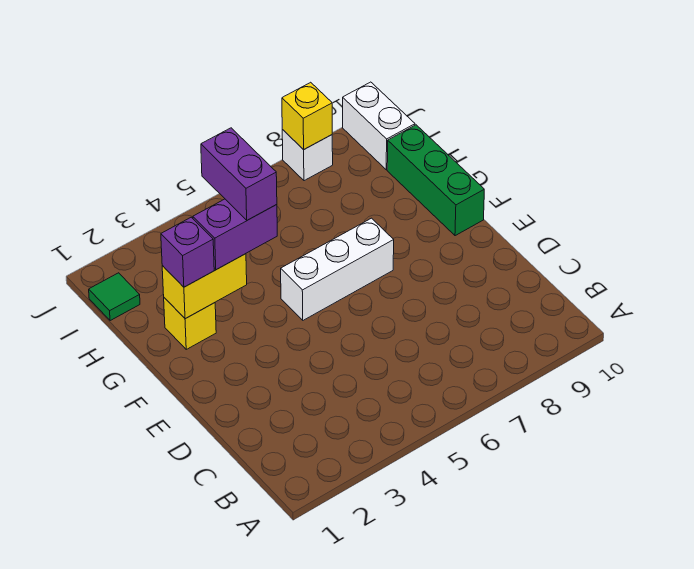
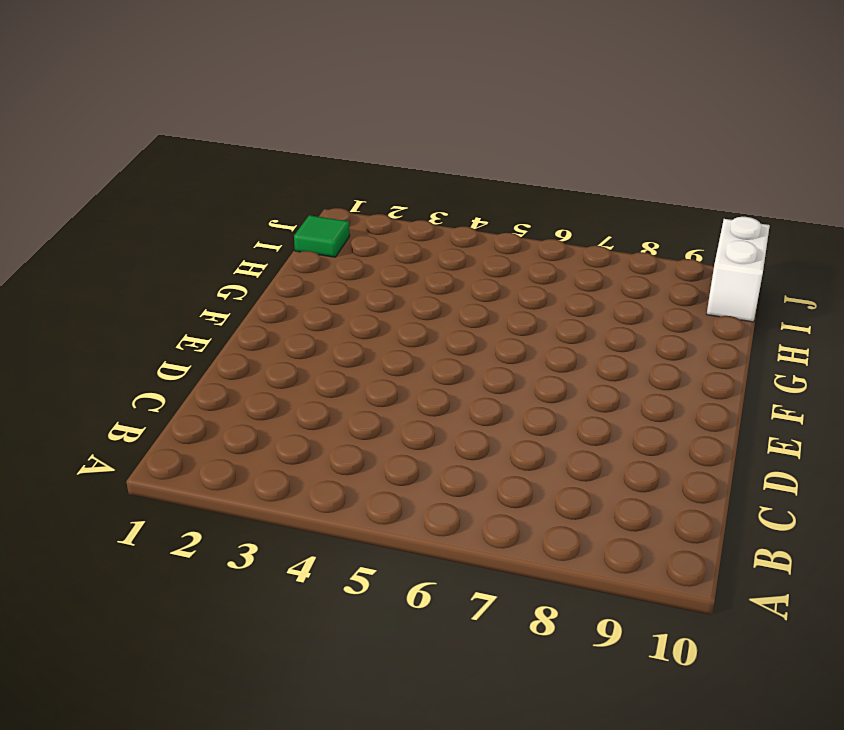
none -> white brick F5:F7 level 1
none -> green brick F10:H10 level 1

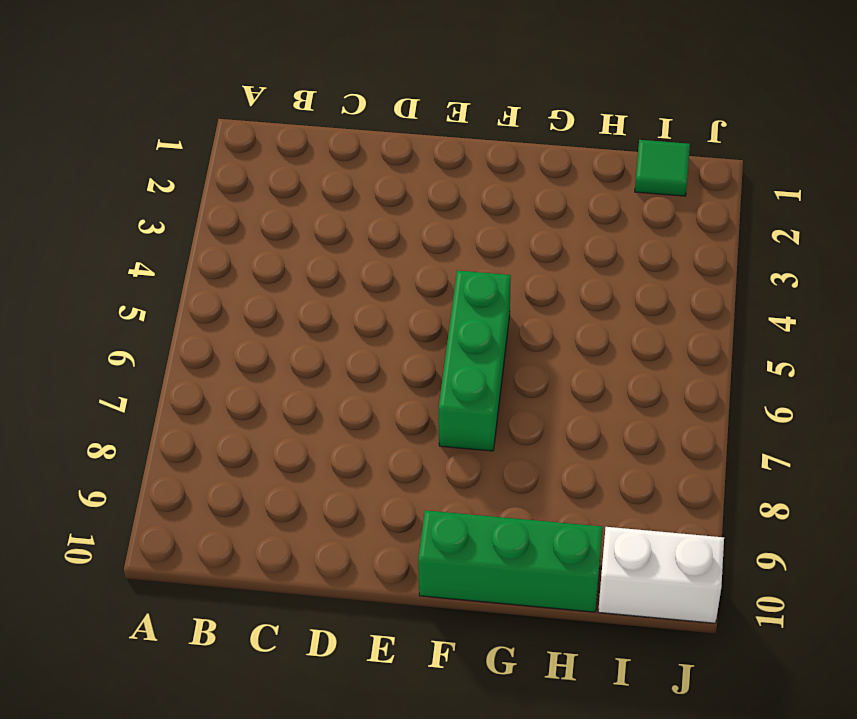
green brick F5:F7 level 1 -> white brick F5:F7 level 1
none -> yellow brick G2 level 1
none -> white brick J8 level 1

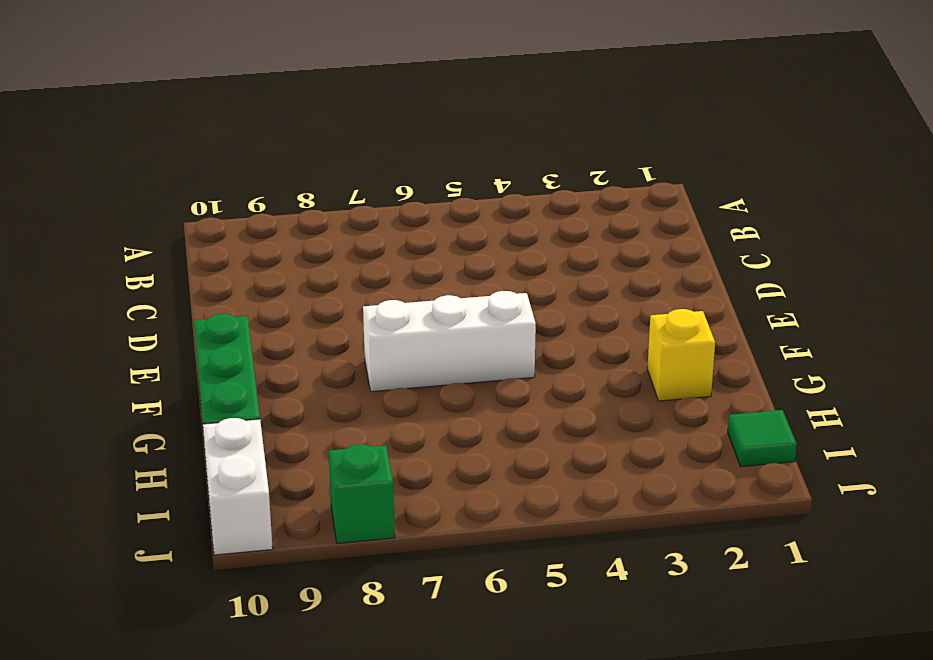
green brick J8 level 1 -> white brick J8 level 1
none -> yellow brick G2:G3 level 2
none -> yellow brick J8 level 2

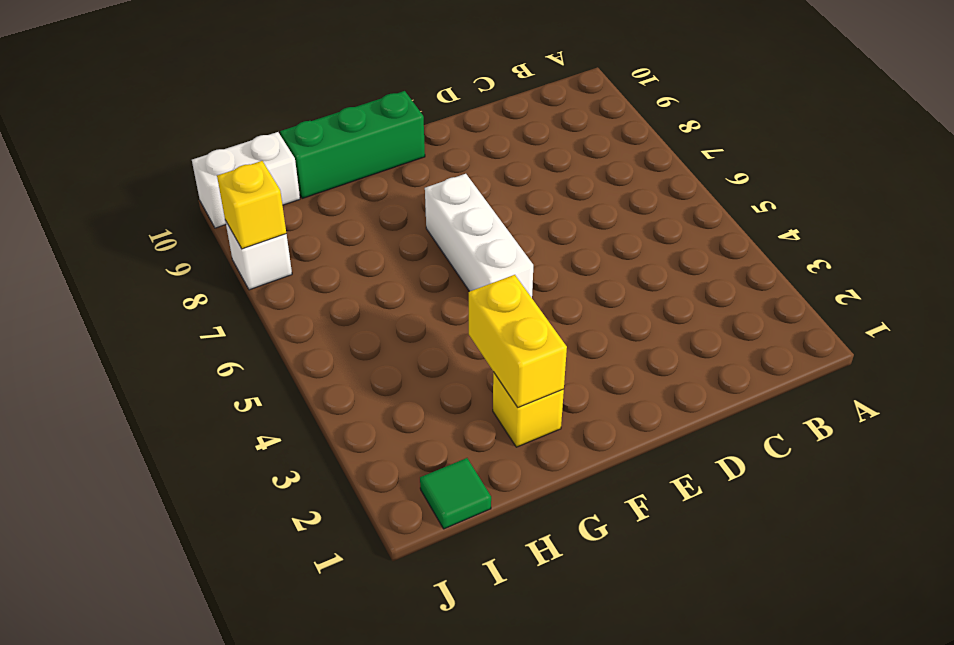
none -> purple brick G2 level 3
none -> purple brick G3:G4 level 3

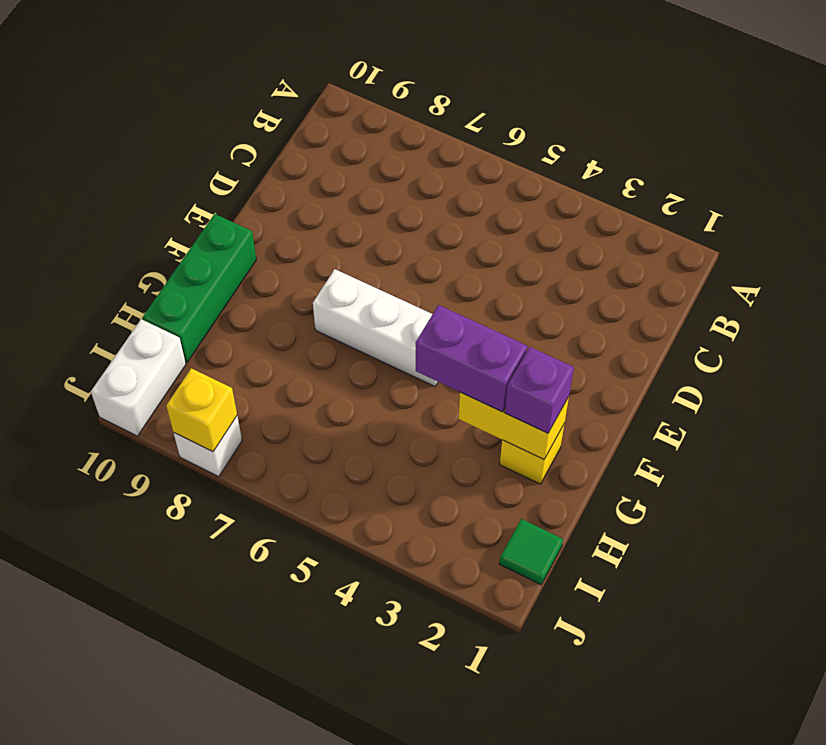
none -> purple brick G4:H4 level 4

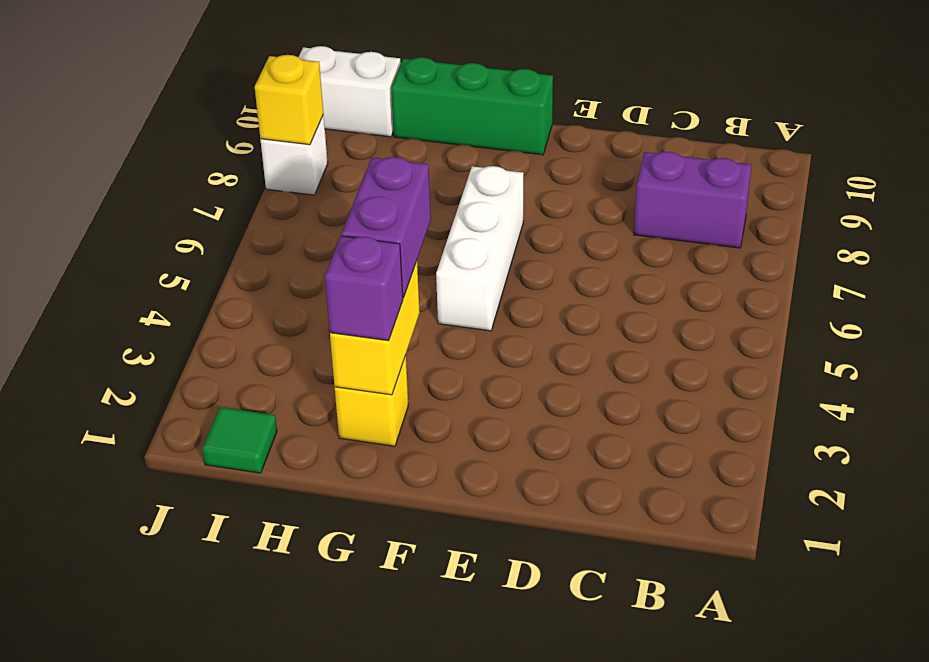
purple brick B8:C8 level 1 -> purple brick G4:H4 level 4

